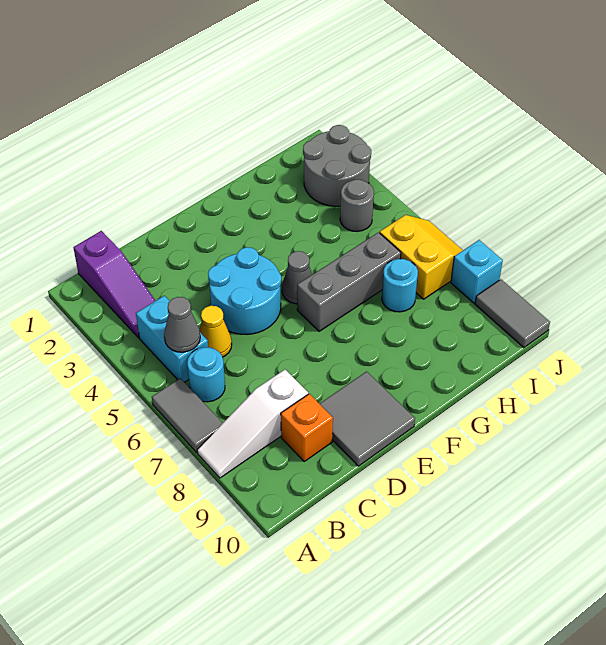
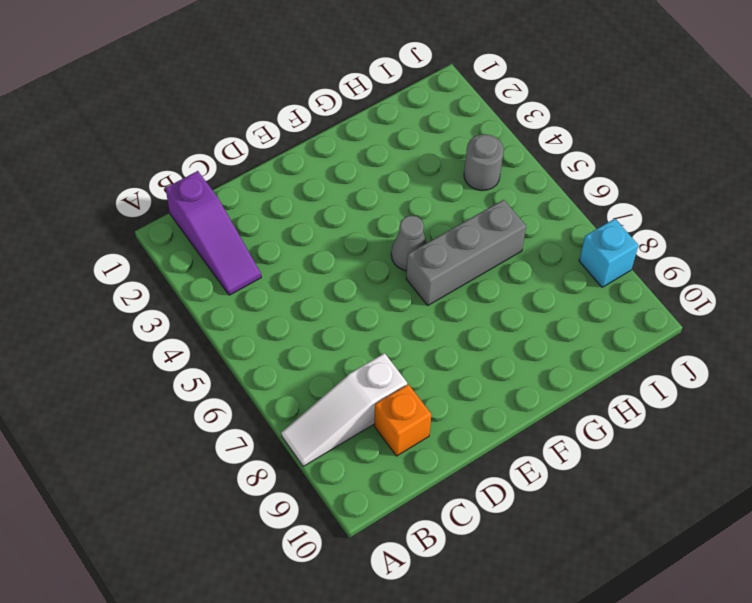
none -> grey tile A6:A7 level 1
none -> cyan brick B4:B5 level 1
none -> cyan round brick B6 level 1

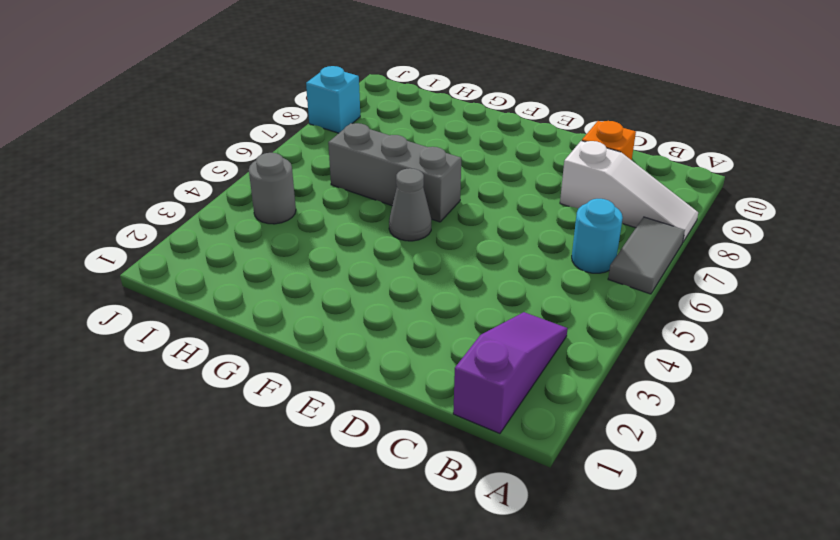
none -> cyan brick B4:B5 level 1
none -> yellow cone C5 level 1
none -> cyan round brick D4:E5 level 1

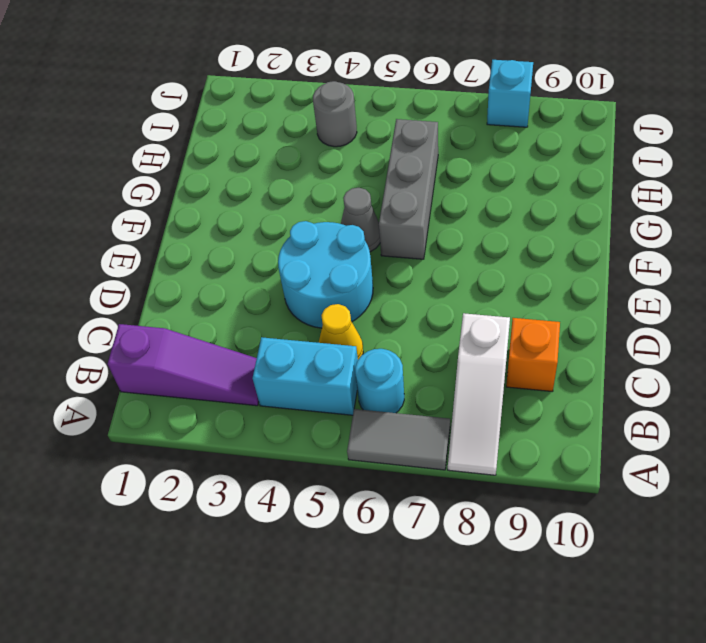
none -> grey tile D9:E10 level 1
none -> cyan round brick H7 level 1
none -> grey round brick I2:J3 level 1

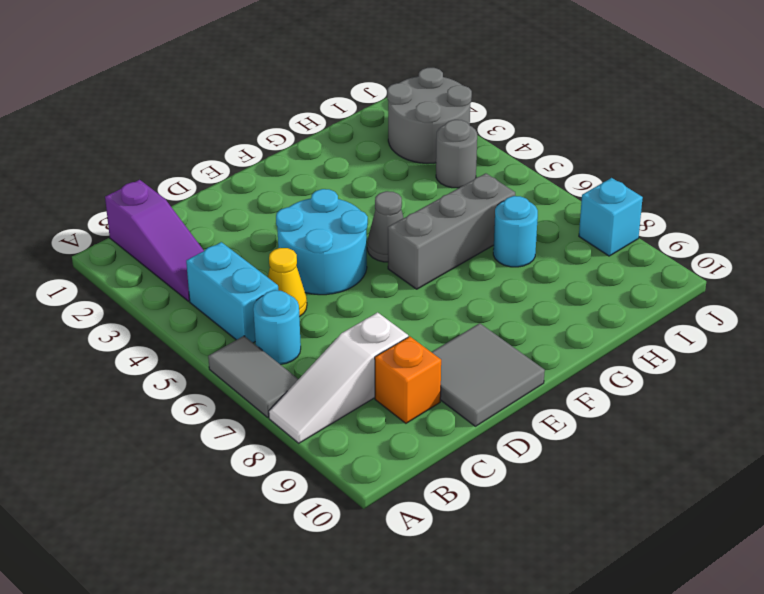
none -> yellow slope I6:J7 level 1 top I
none -> grey tile J9:J10 level 1
none -> grey cone B5 level 2

